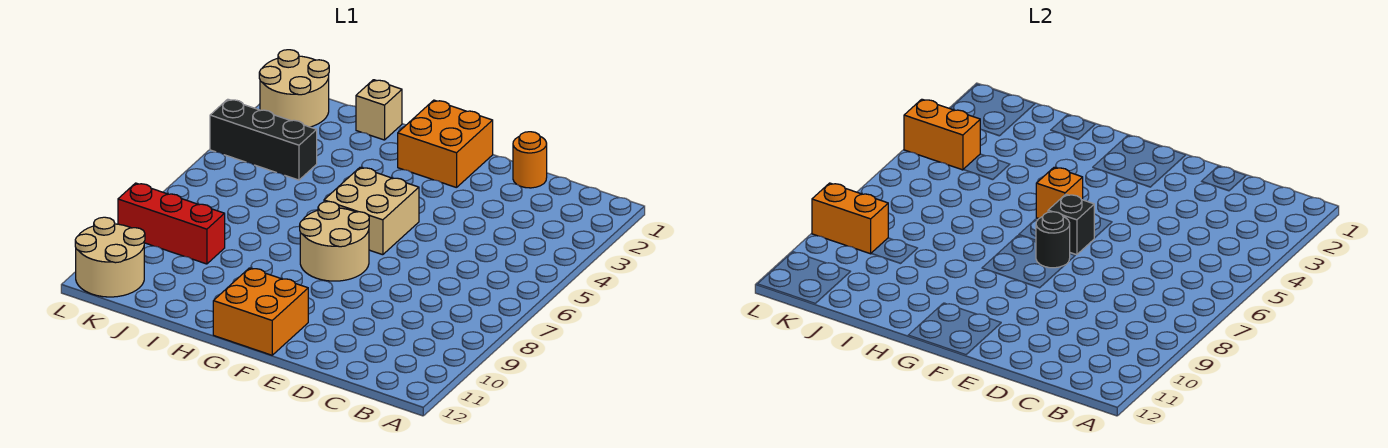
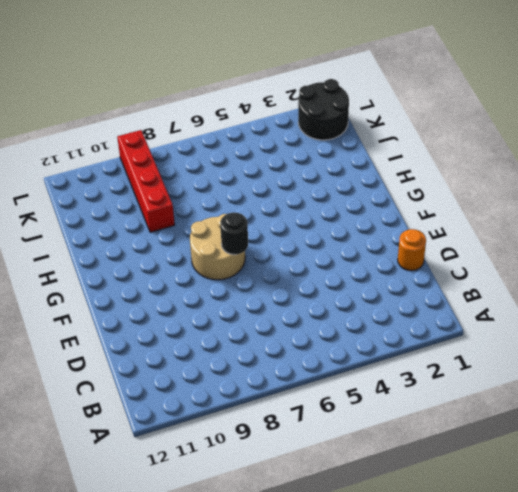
red brick I9:L9 level 1 -> red brick J9:L9 level 1
black round brick K1:L2 level 1 -> tan round brick K1:L2 level 1
none -> orange brick F1:G2 level 1
none -> tan brick F5:G6 level 1
none -> orange brick F11:G12 level 1

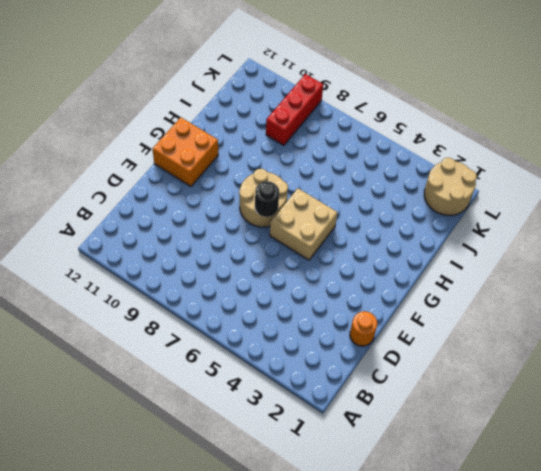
none -> orange brick F1:G2 level 1
none -> tan brick I1 level 1
none -> black brick J4:L4 level 1

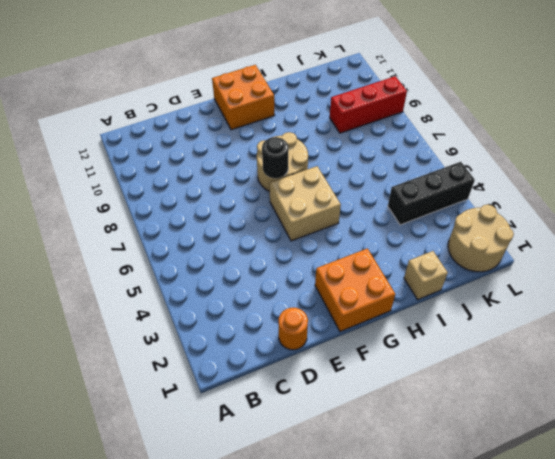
none -> tan round brick K11:L12 level 1
none -> black brick F6 level 2
none -> orange brick G5 level 2

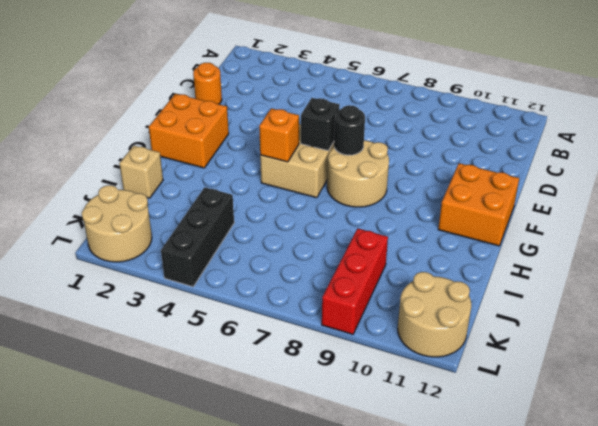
none -> orange brick K4:L4 level 2
none -> orange brick K9:L9 level 2

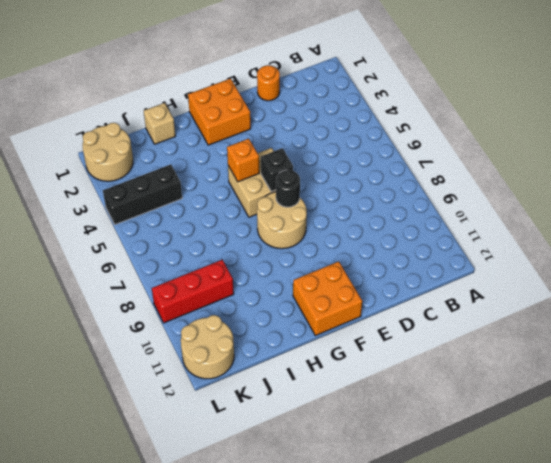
none -> orange brick K4:L4 level 2
none -> orange brick K9:L9 level 2

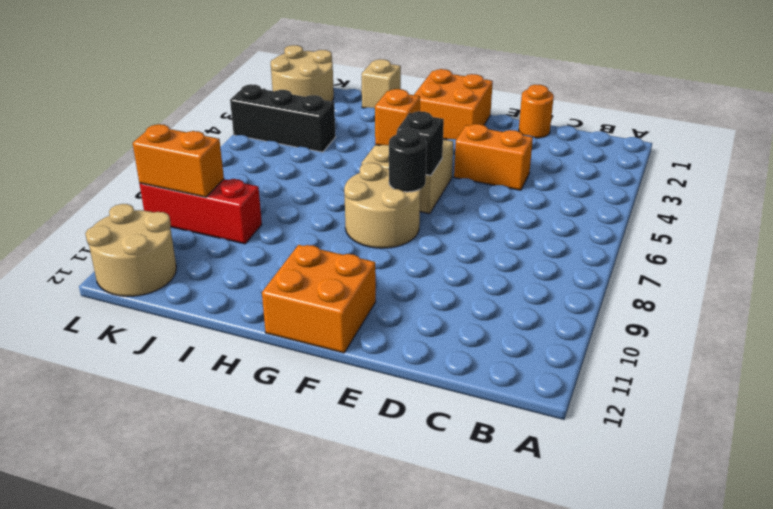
orange brick D4:E4 level 1 -> orange brick K4:L4 level 2

